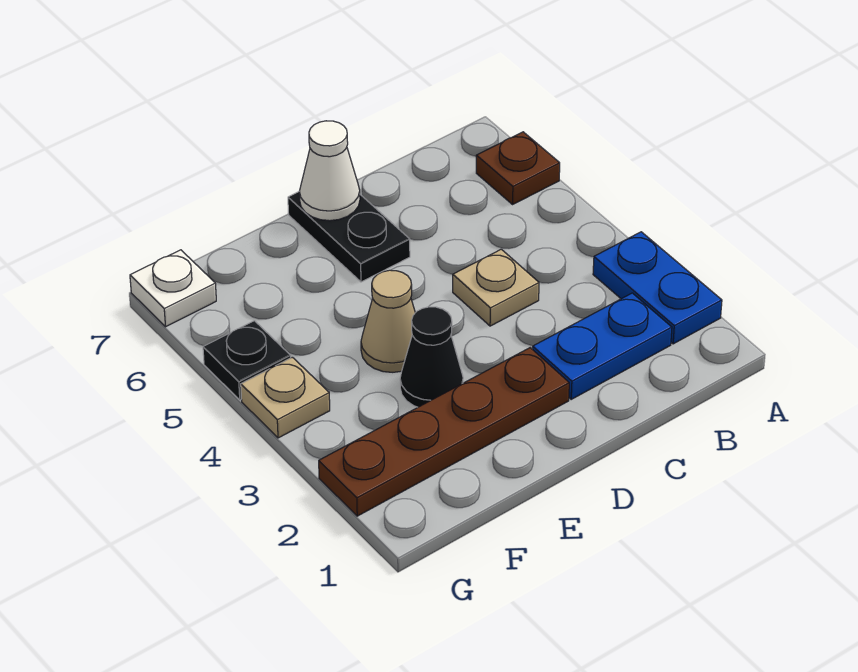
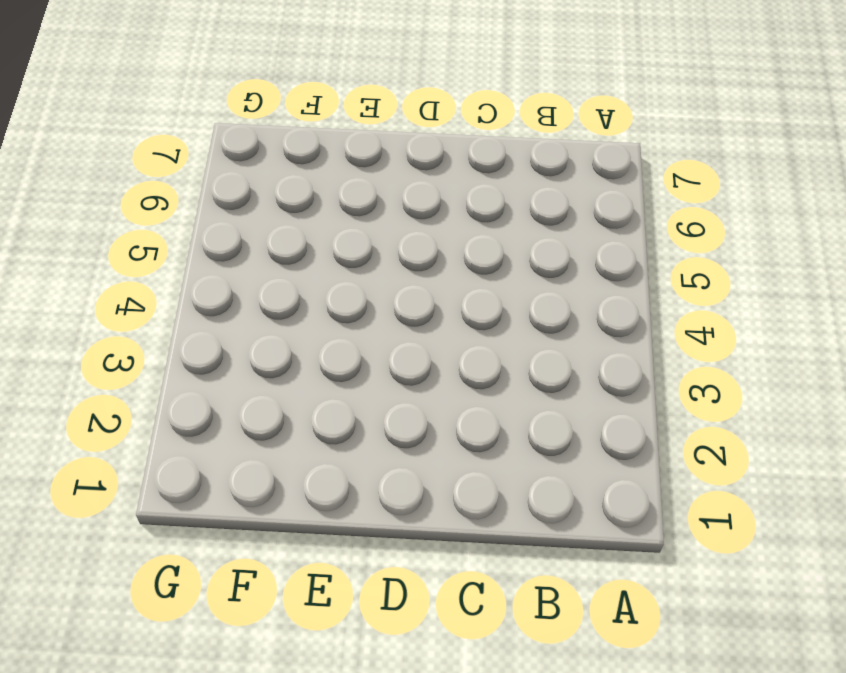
none -> blue plate A2:A3 level 1
none -> brown plate A6 level 1
none -> blue plate B2:C2 level 1

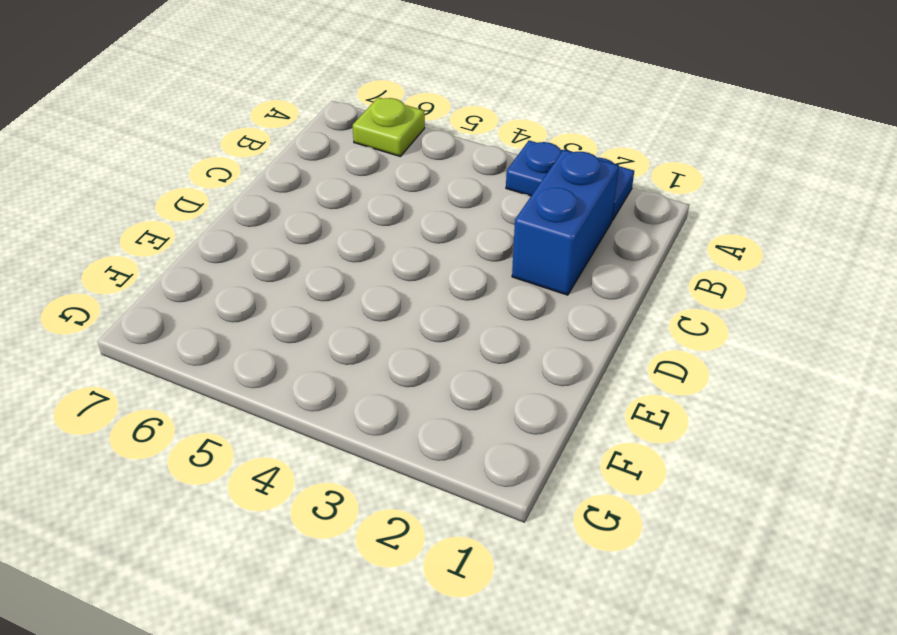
lime plate A6 level 1 -> brown plate A6 level 1
blue brick B2:C2 level 1 -> blue plate B2:C2 level 1
none -> tan plate C4 level 1
none -> brown plate D2:G2 level 1
none -> black plate D6:D7 level 1

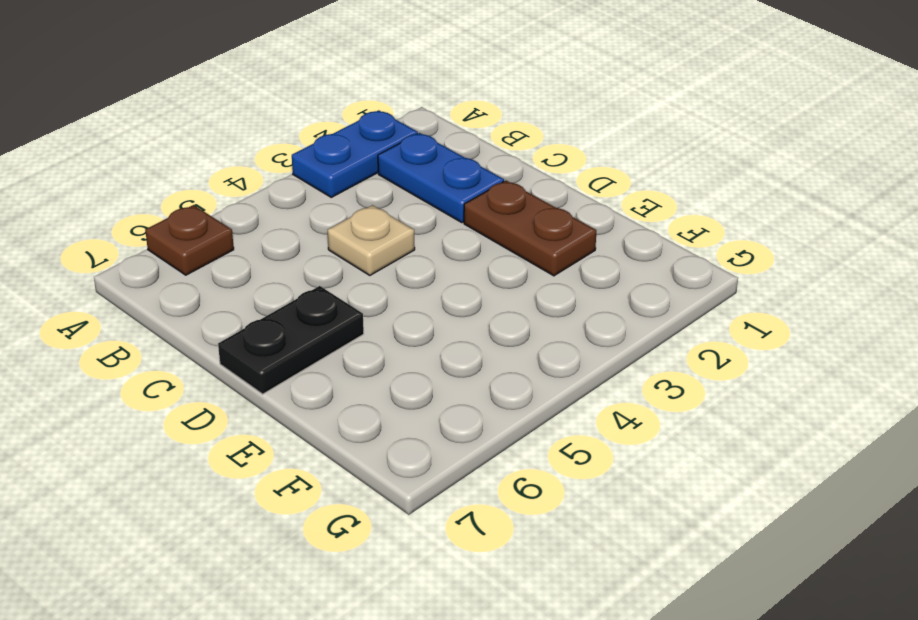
brown plate D2:E2 level 1 -> brown plate D2:G2 level 1
none -> black cone E3 level 1
none -> tan cone E4 level 1
none -> tan plate G4 level 1

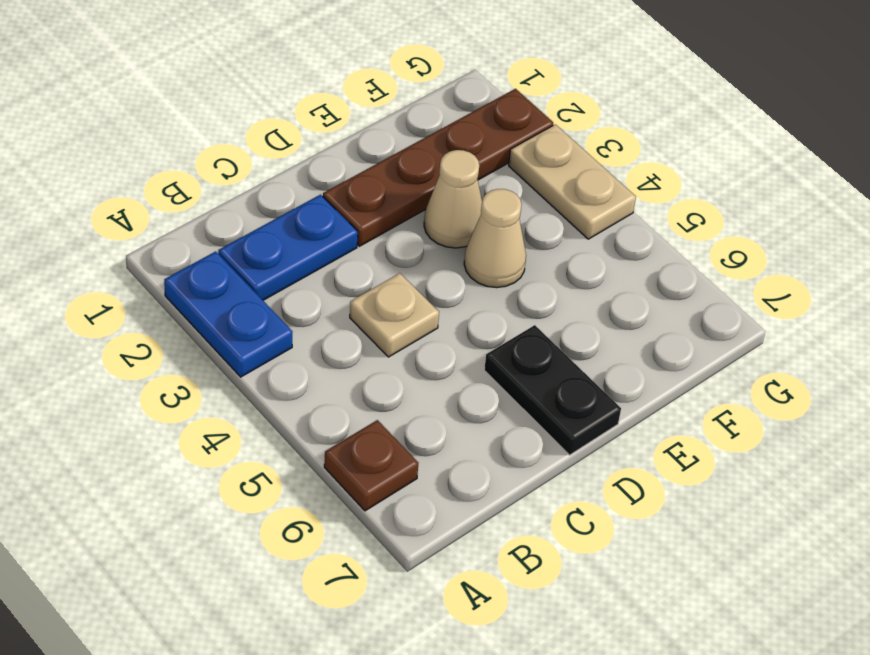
tan cone E3 level 1 -> black cone E3 level 1
tan plate G3:G4 level 1 -> tan plate G4 level 1
none -> black plate G5 level 1
none -> white plate G7 level 1
none -> white cone D7 level 2

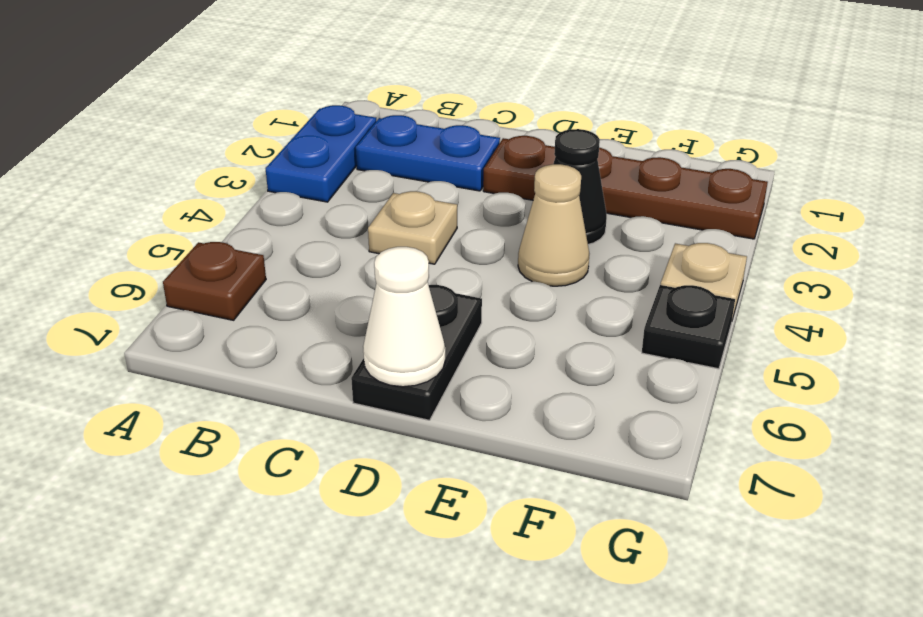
none -> white plate G7 level 1

